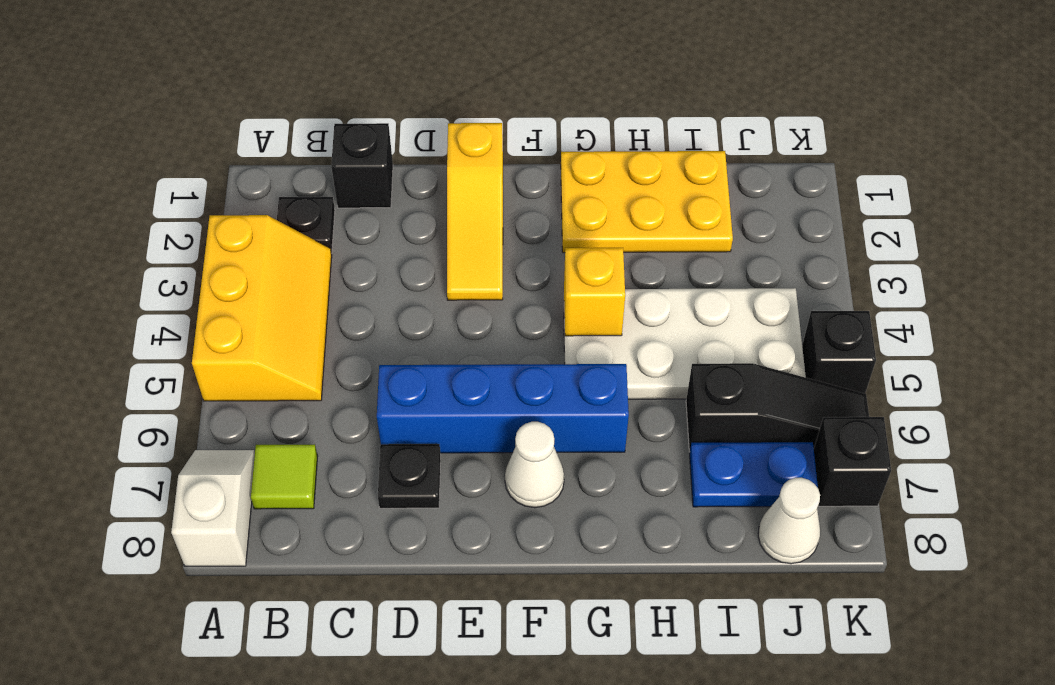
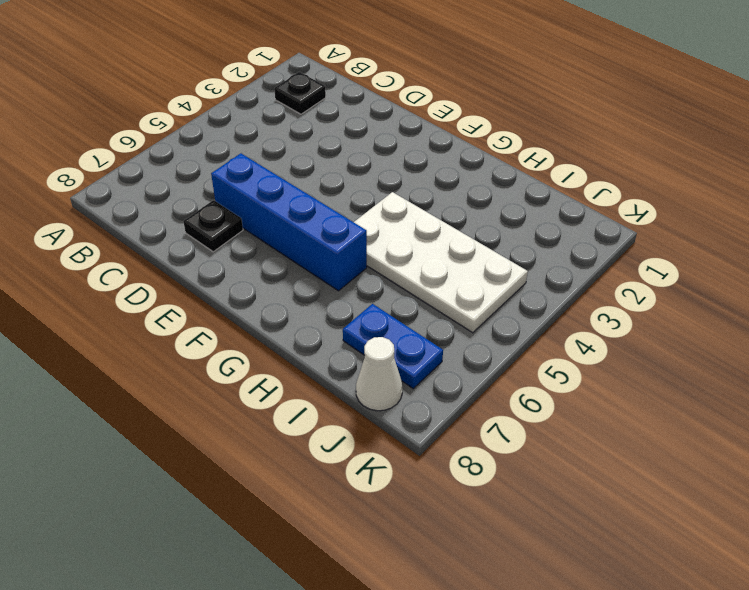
none -> yellow slope A3:B5 level 1 top A
none -> white slope A7:A8 level 1 top 8
none -> lime tile B7 level 1

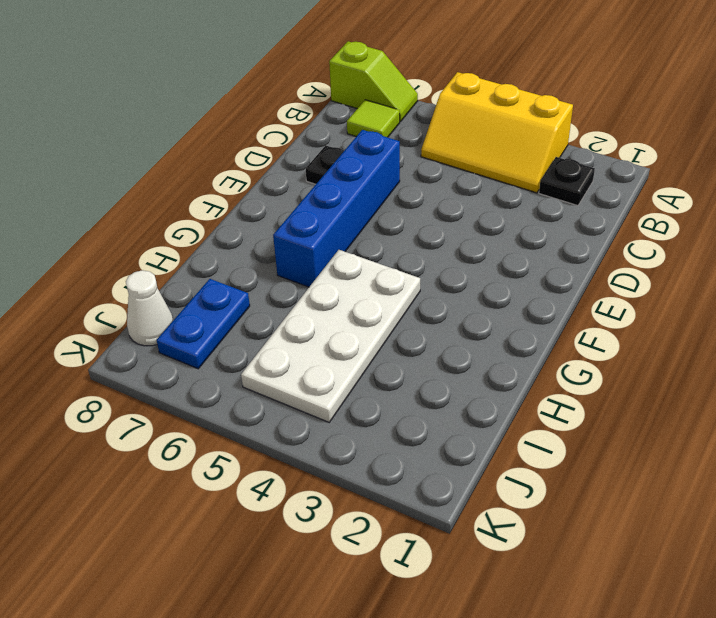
lime slope A7:A8 level 1 top 8 -> white slope A7:A8 level 1 top 8
none -> black brick C1 level 1
none -> yellow slope E1:E3 level 1 top 1
none -> white cone F7 level 1

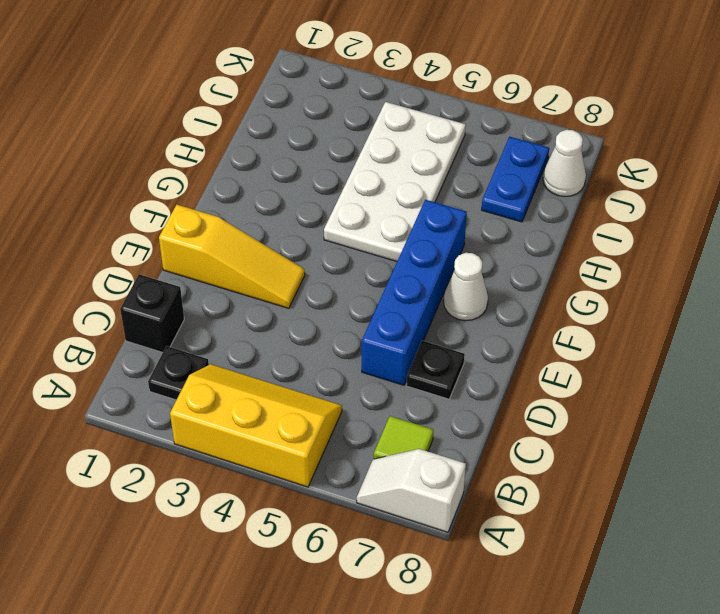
none -> yellow plate G1:I2 level 1
none -> black slope I6:K6 level 1 top I
none -> black brick K5 level 1

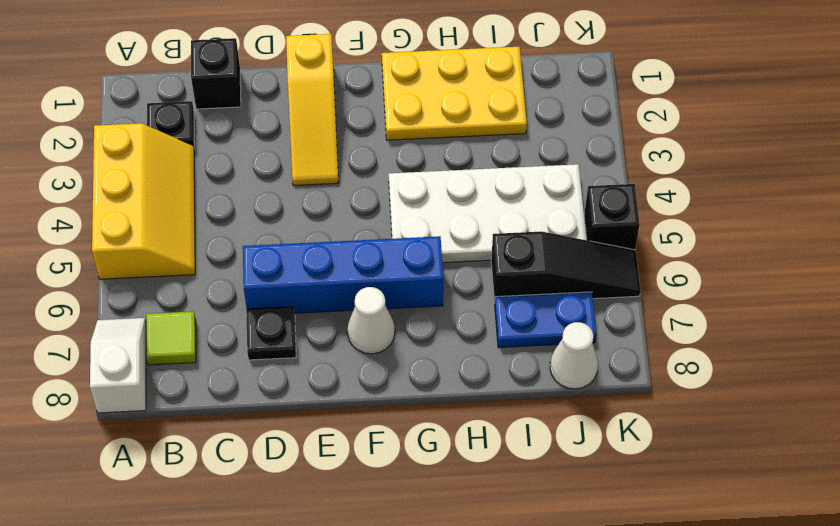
none -> black brick K7 level 1
none -> yellow brick G4 level 2

